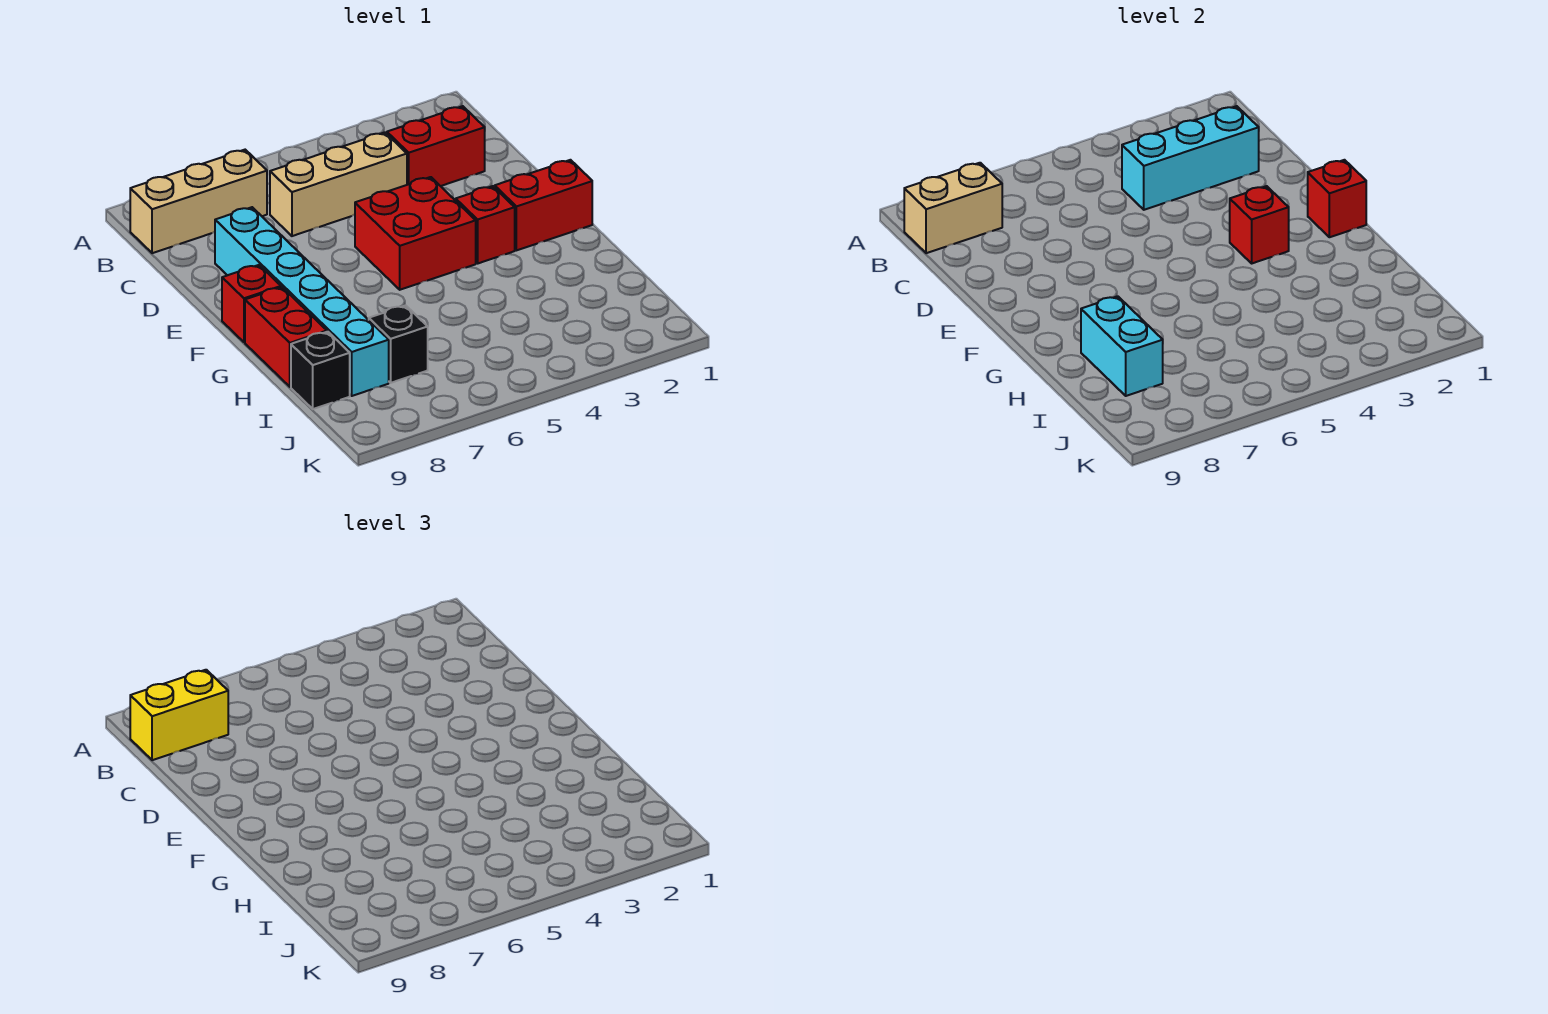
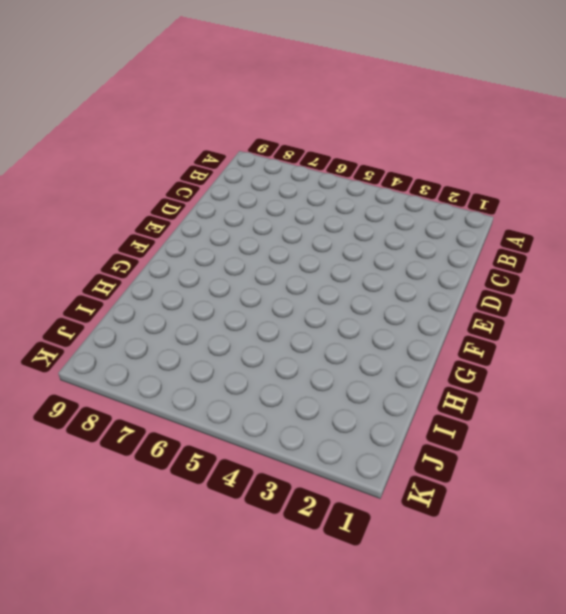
none -> tan brick B7:B9 level 1
none -> red brick C2:C3 level 1
none -> tan brick C4:C6 level 1

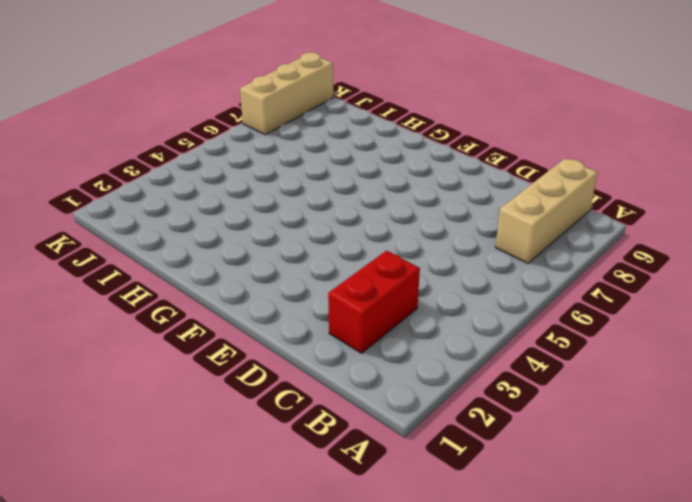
tan brick K7:K9 level 1 -> tan brick C4:C6 level 1
none -> cyan brick D8:I8 level 1
none -> red brick E4:F5 level 1
none -> red brick F1:F2 level 1

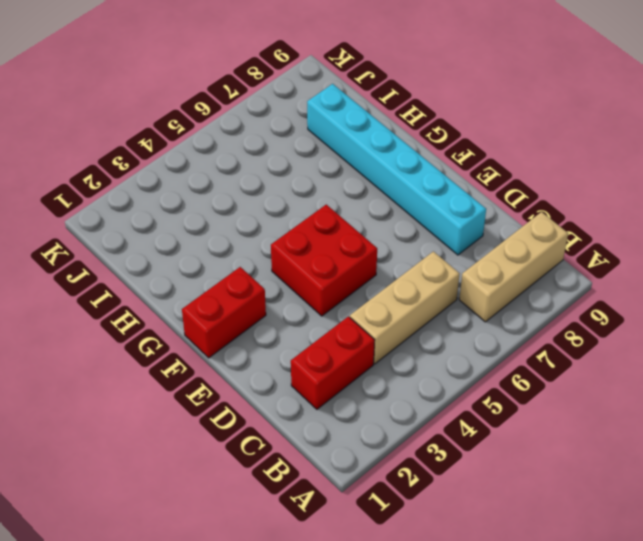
none -> red brick F3 level 1
none -> red brick F9 level 1
none -> red brick G9:H9 level 1

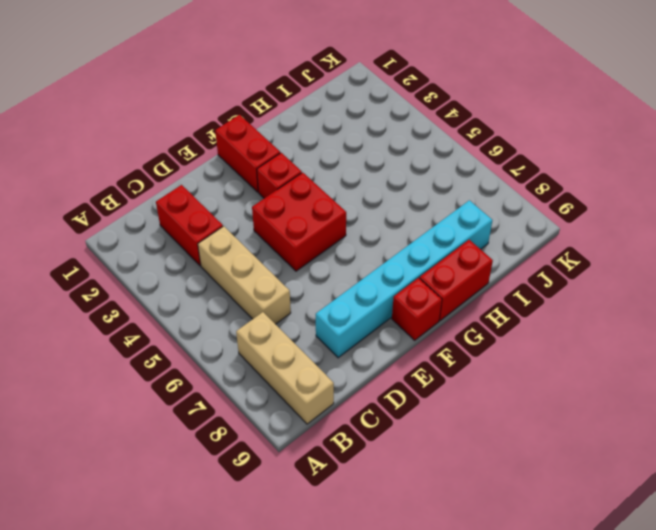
none -> black brick I7 level 1
none -> black brick I9 level 1
none -> tan brick B8:B9 level 2

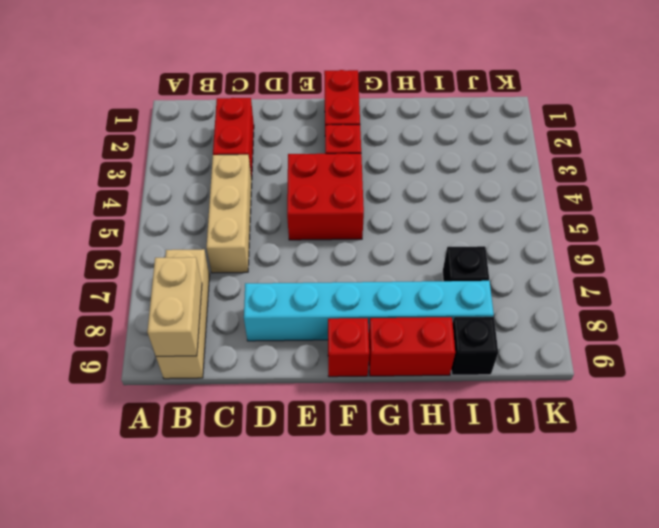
none -> cyan brick C2:C4 level 2
none -> red brick F1 level 2
none -> red brick F3 level 2

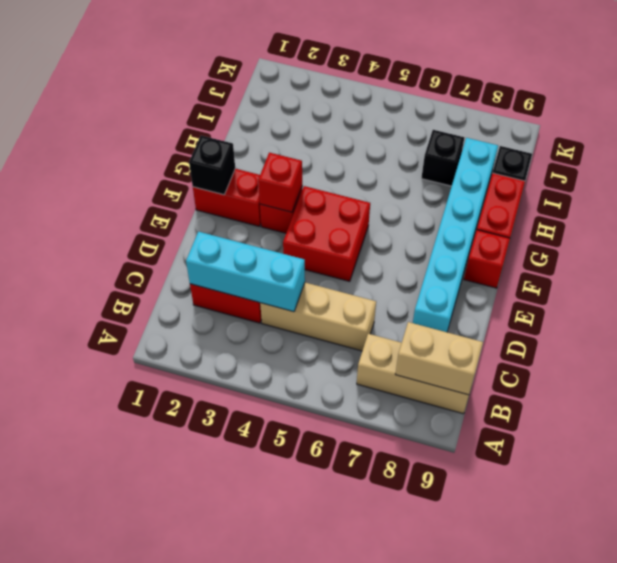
black brick F1 level 2 -> red brick F1 level 2
none -> cyan brick H8:I8 level 2
none -> yellow brick B8:B9 level 3

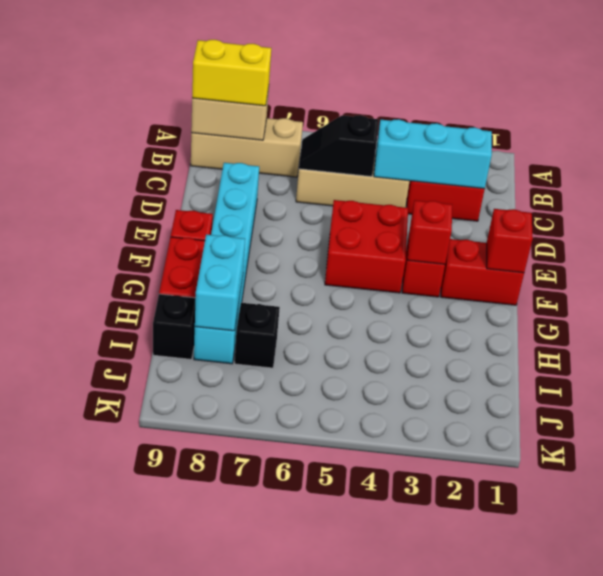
black slope C5:C6 level 2 top 5 -> none

